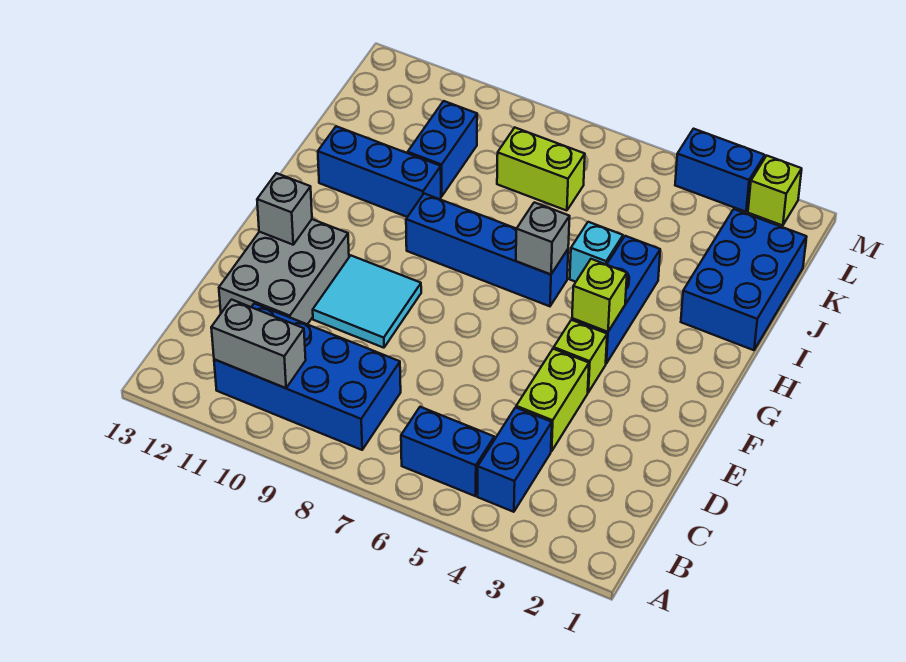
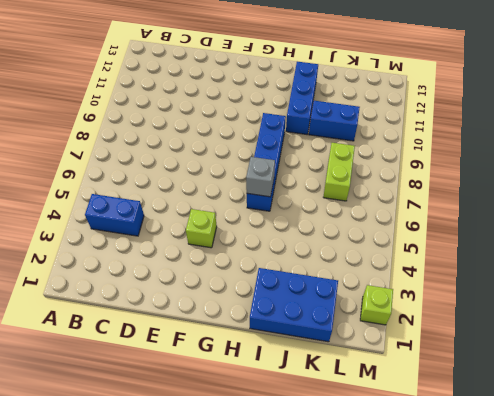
none -> blue brick B5:B6 level 1
none -> blue brick B8:C11 level 1
none -> lime brick D4:E4 level 1

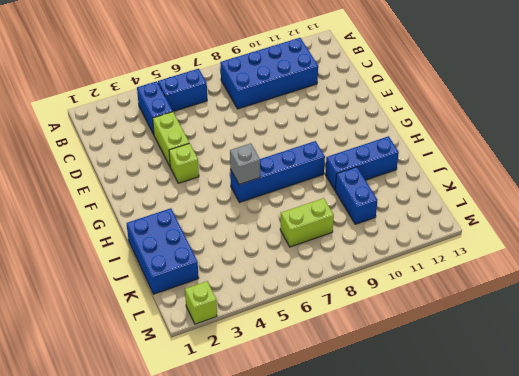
none -> grey brick D11:F12 level 1
none -> cyan tile E9:F10 level 1
none -> blue brick G4:I4 level 1

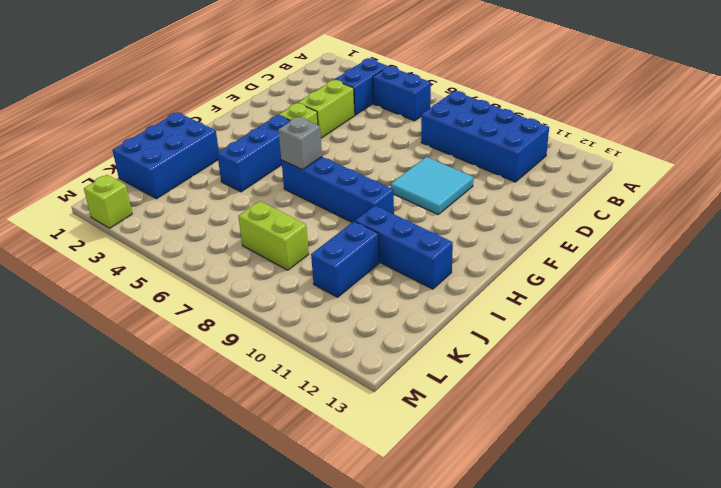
none -> grey brick D11:F12 level 1
none -> cyan brick I5 level 1
none -> blue brick M3:M4 level 1

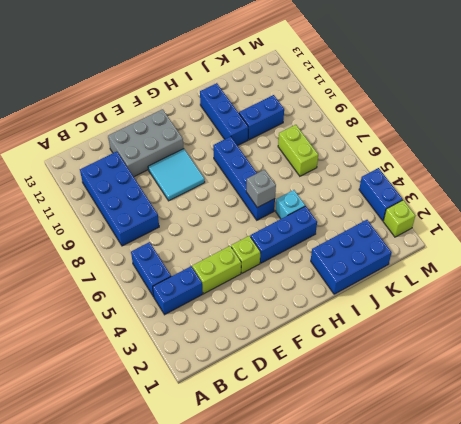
none -> grey brick B10:B11 level 2
none -> grey brick F12 level 2
none -> lime brick G4 level 2

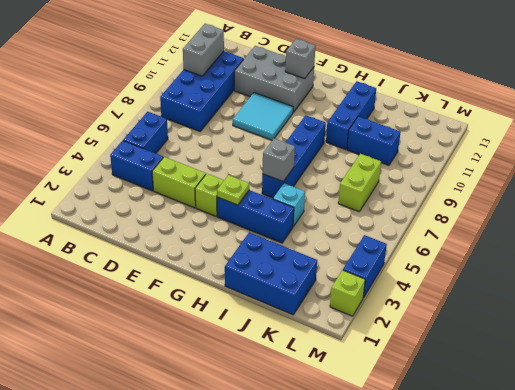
lime plate G4 level 2 -> lime brick G4 level 2

